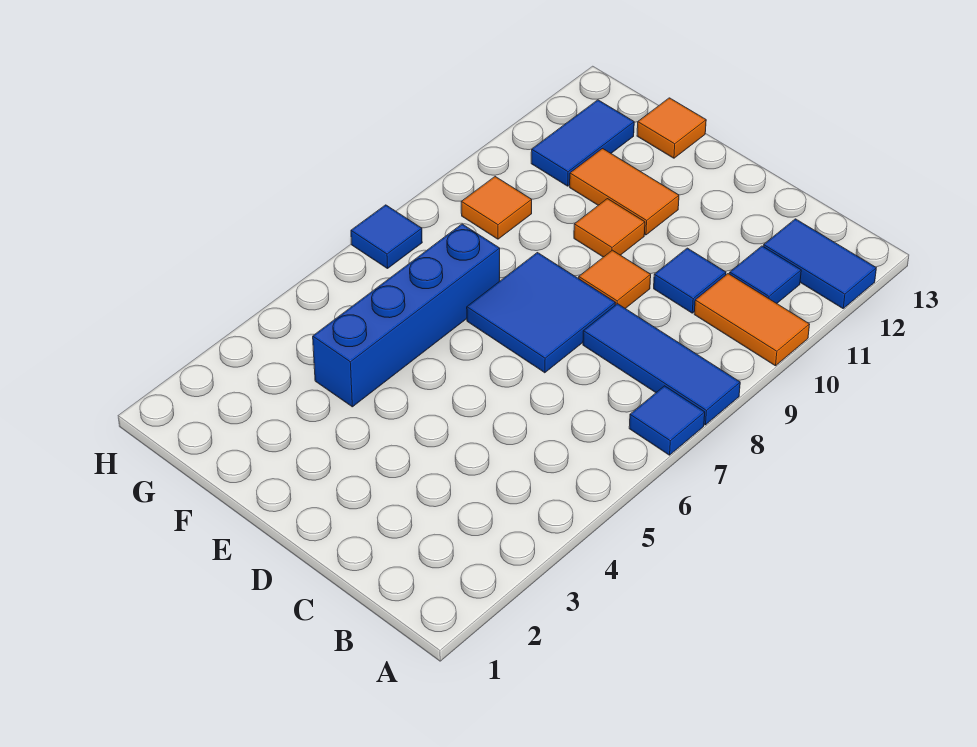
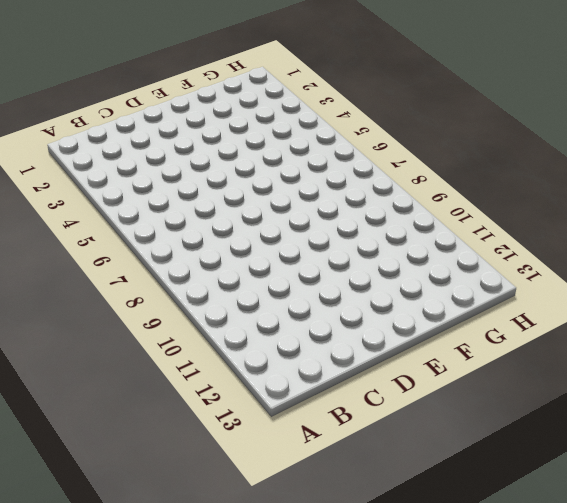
none -> blue tile A7 level 1
none -> blue tile A8:C8 level 1
none -> orange tile A10:B10 level 1

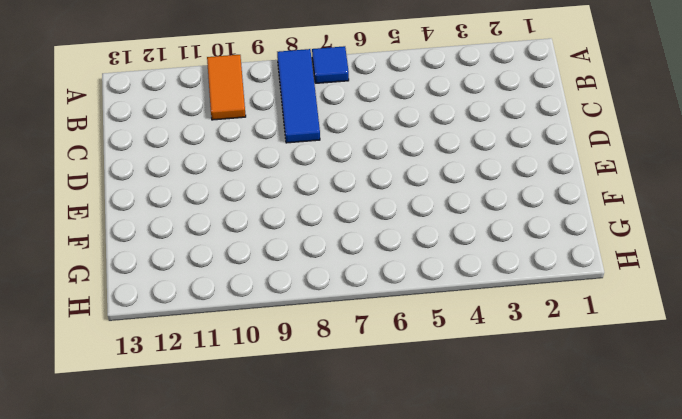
none -> blue tile A12:B12 level 1
none -> blue tile B11 level 1
none -> blue tile C10 level 1

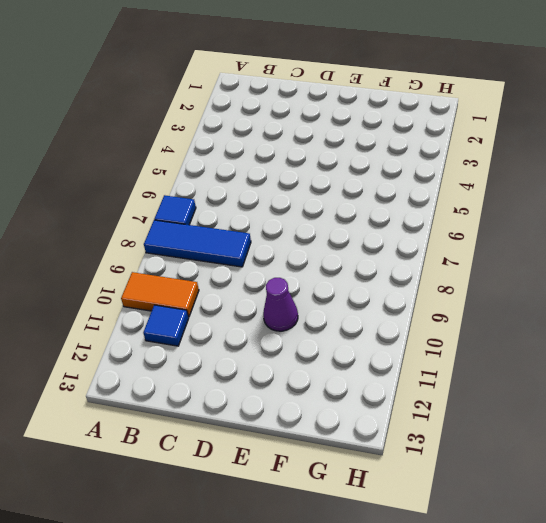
purple cone E10 level 1 -> orange tile E10 level 1
none -> blue tile A12:B12 level 1
none -> blue tile C10 level 1
none -> blue tile D7:E8 level 1

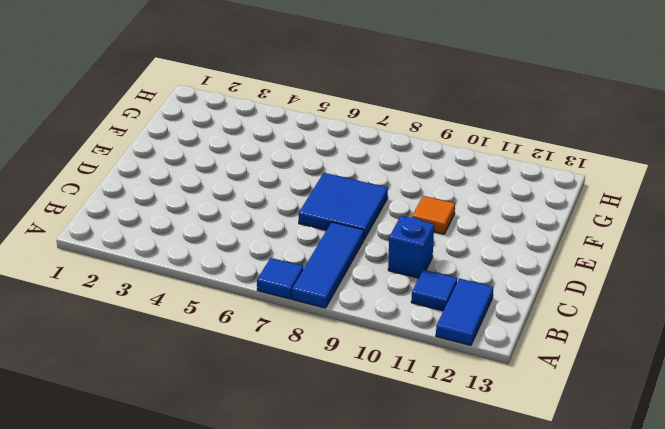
blue brick C10 level 1 -> blue tile C10 level 1
none -> orange tile A10:B10 level 1
none -> orange tile D9 level 1
none -> orange tile E11:F11 level 1

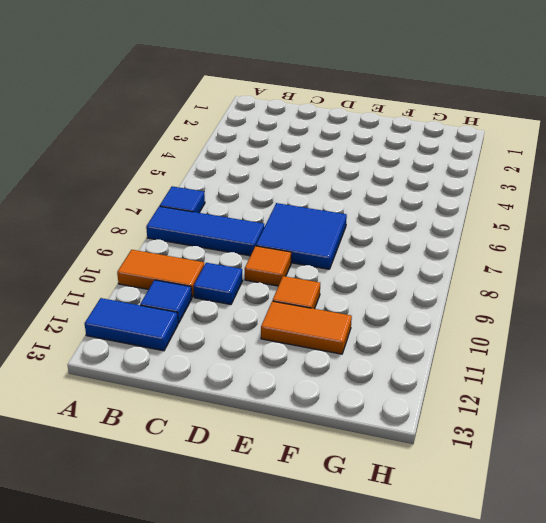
none -> blue brick F4:F7 level 1
none -> orange tile F13 level 1
none -> orange tile G9 level 1

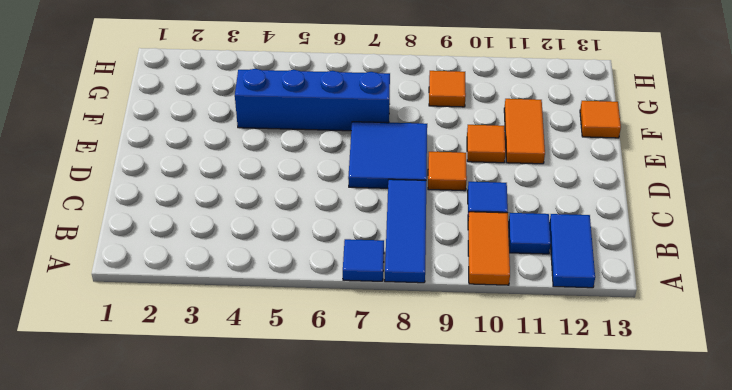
none -> blue tile G11:G12 level 1
none -> blue tile H7 level 1

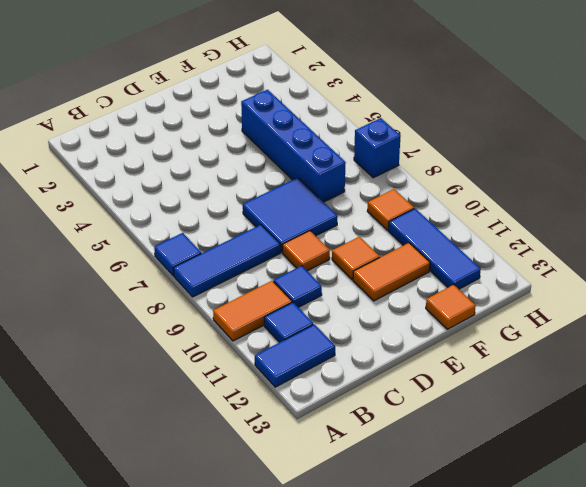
blue tile G10:G12 level 1 -> blue tile G11:G12 level 1
blue brick H7 level 1 -> blue tile H7 level 1

